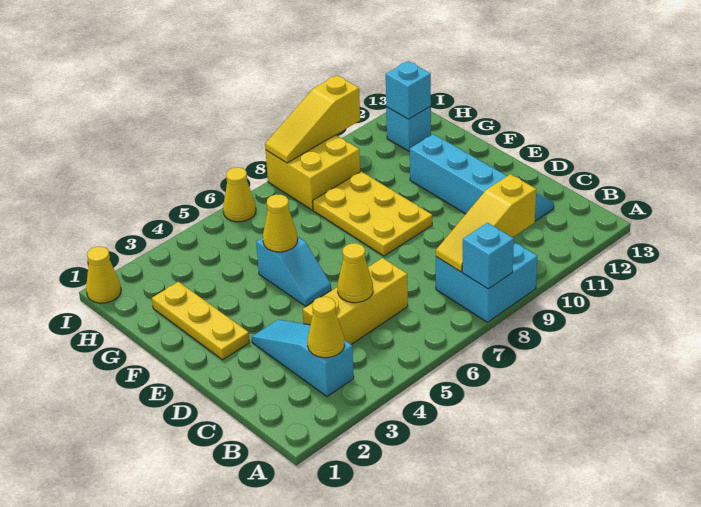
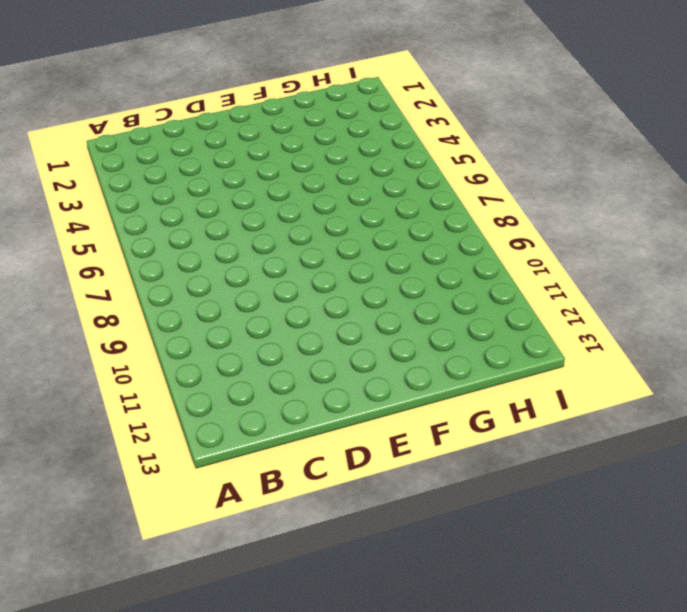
none -> cyan brick A8:B9 level 1
none -> cyan slope B3:D3 level 1 top B
none -> yellow brick C4:C6 level 1

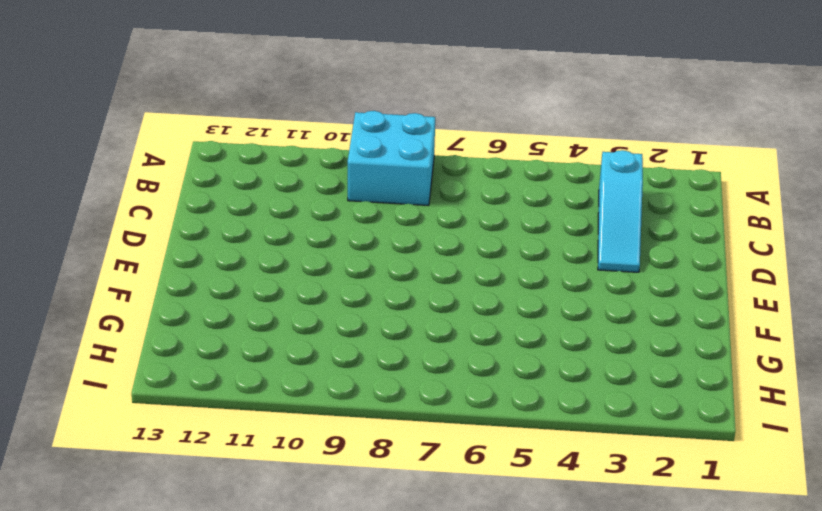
none -> yellow brick C4:C6 level 1
none -> cyan slope C11:F12 level 1 top 11
none -> yellow plate E2:G2 level 1

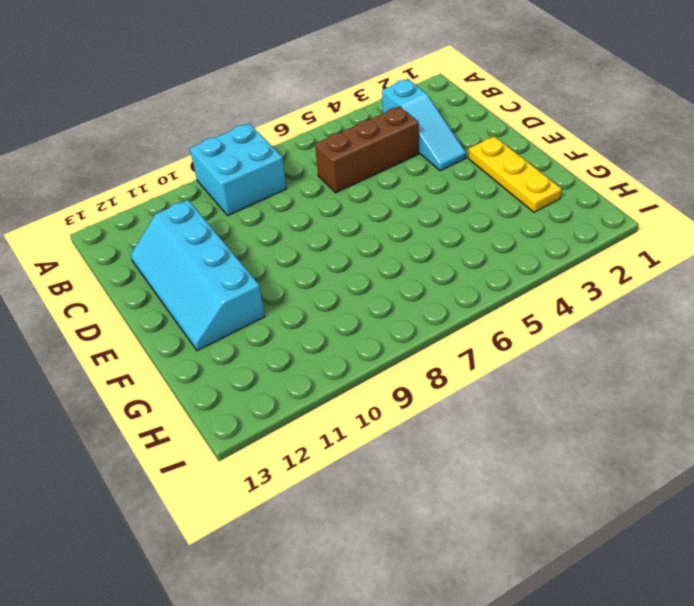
brown brick C4:C6 level 1 -> yellow brick C4:C6 level 1
none -> cyan slope E5:F5 level 1 top F
none -> yellow plate E8:G9 level 1
none -> yellow brick H8:I9 level 1

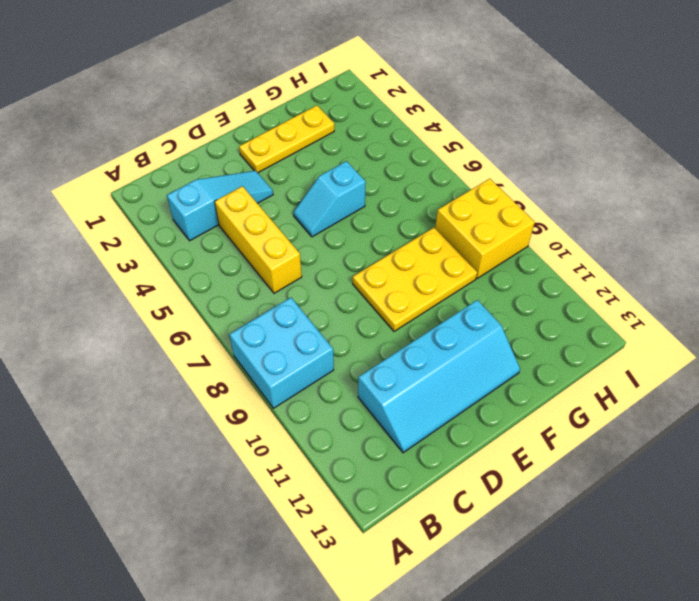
none -> cyan brick H12 level 1
none -> yellow cone I1 level 1
none -> yellow cone I6 level 1

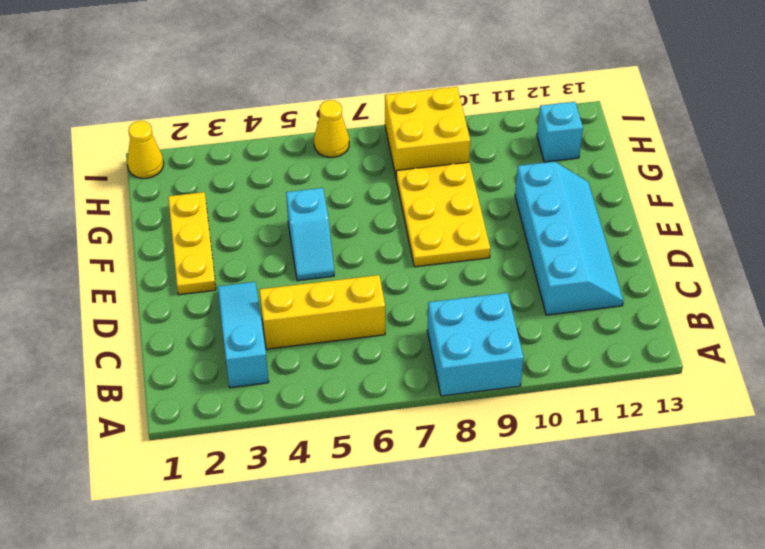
none -> cyan brick A8 level 2
none -> yellow cone B3 level 2
none -> yellow slope B8:B10 level 2 top 10

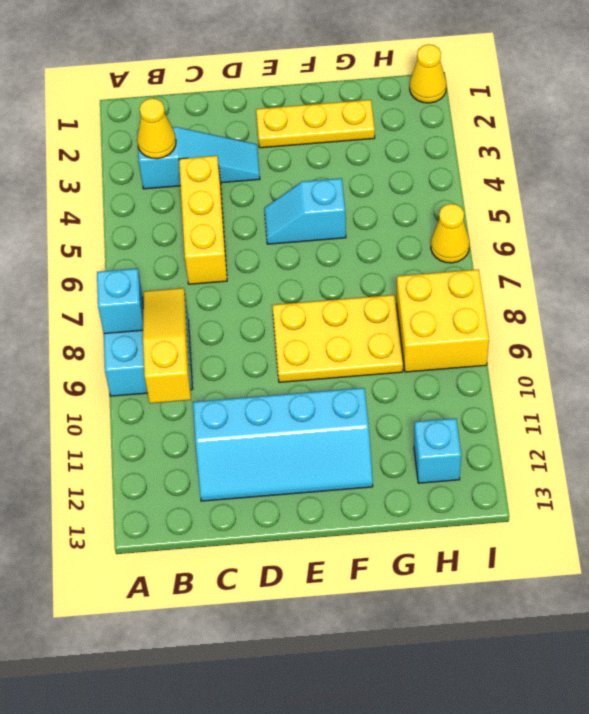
none -> yellow cone C5 level 2
none -> yellow cone F5 level 2
none -> cyan brick H12 level 2

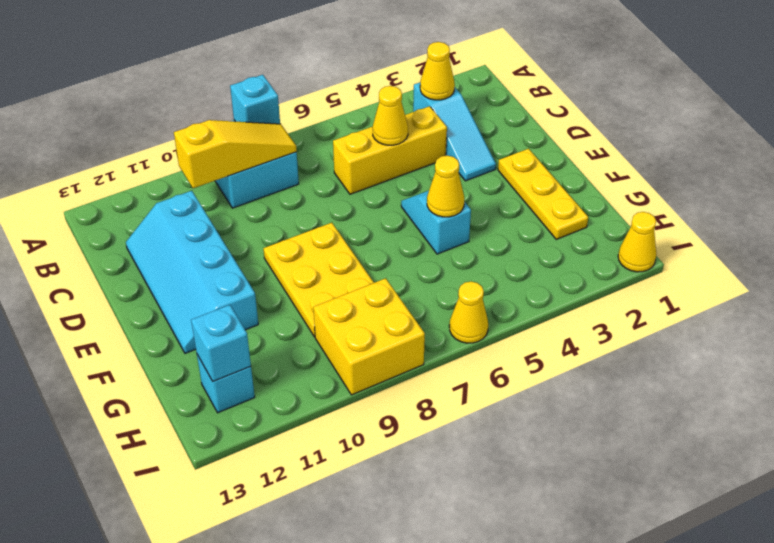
none -> yellow slope I8:I10 level 2 top 10

